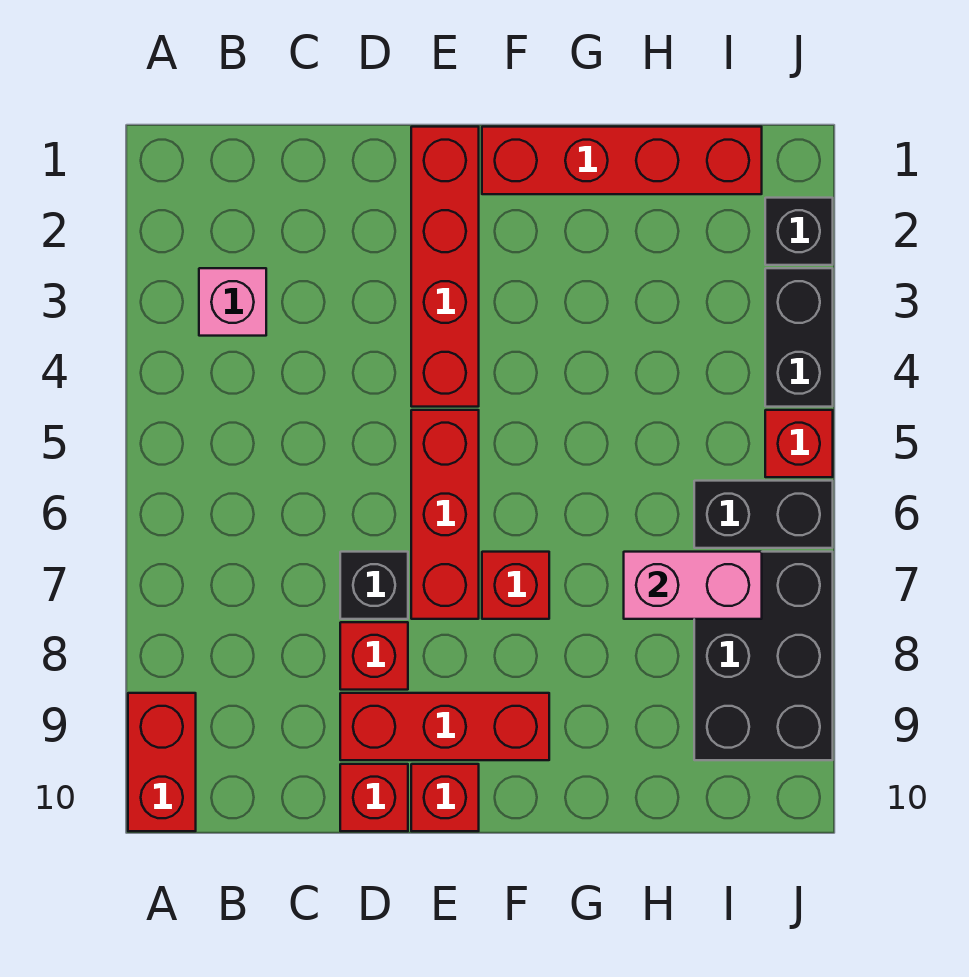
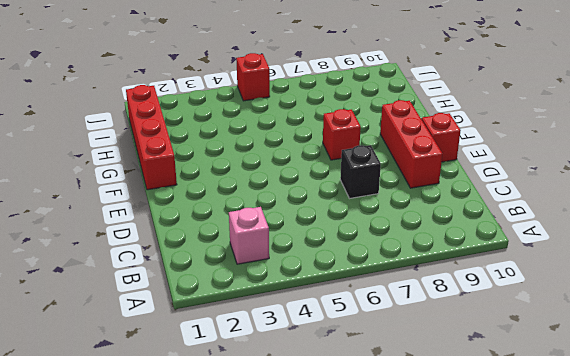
none -> red brick A9:A10 level 1
none -> red brick D8 level 1
none -> red brick D10 level 1

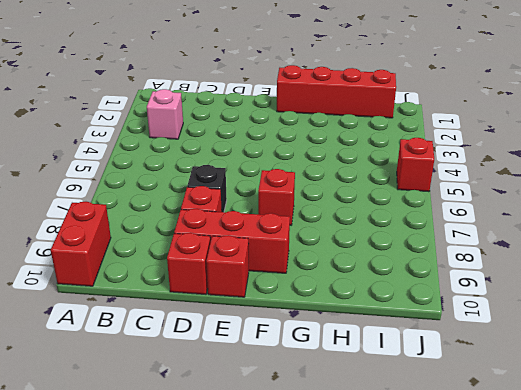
none -> red brick E1:E4 level 1
none -> red brick E5:E7 level 1
none -> black brick I6:J6 level 1

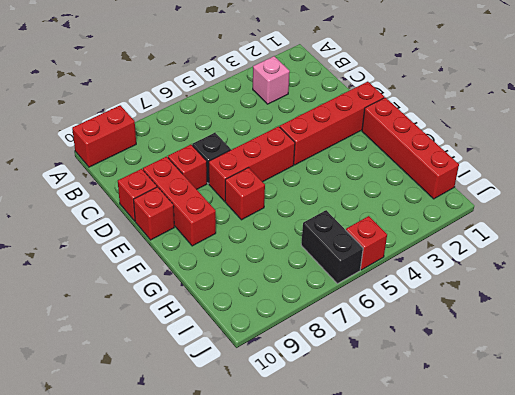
none -> black brick I7:J9 level 1
none -> black brick J2 level 1
none -> black brick J3:J4 level 1

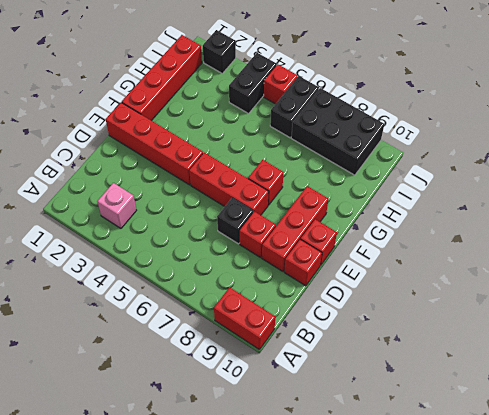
black brick I4:J4 level 1 -> black brick J3:J4 level 1
none -> pink brick H7:I7 level 2

